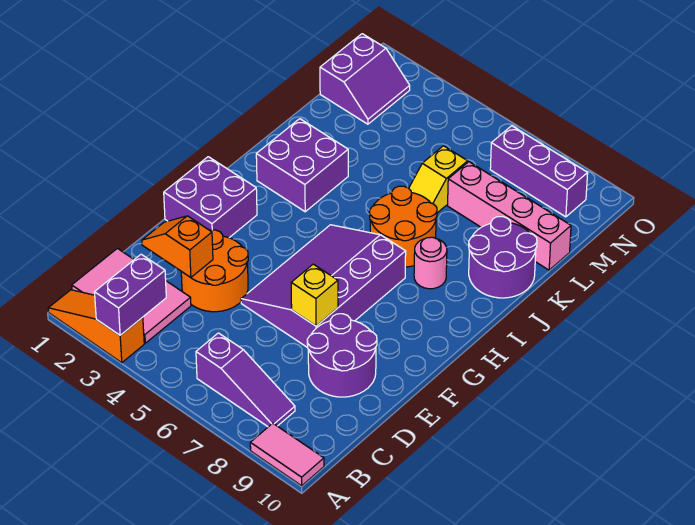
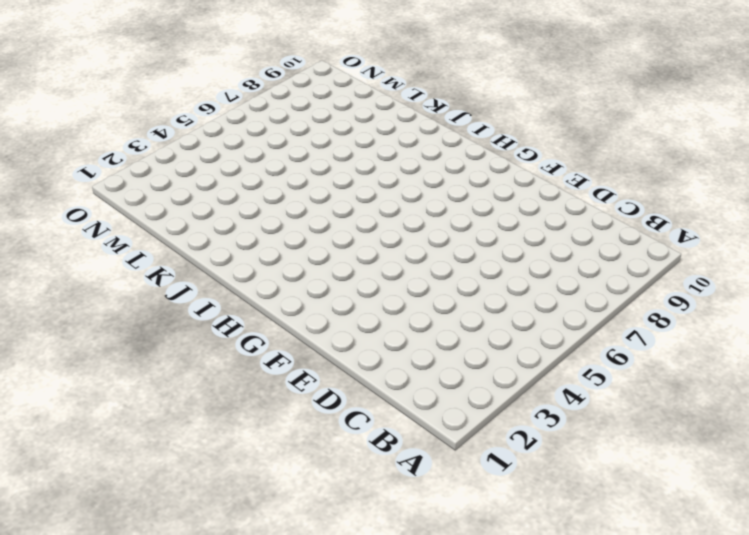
none -> orange slope A1:A3 level 1 top 3
none -> pink tile A9:A10 level 1
none -> pink tile B1:C3 level 1

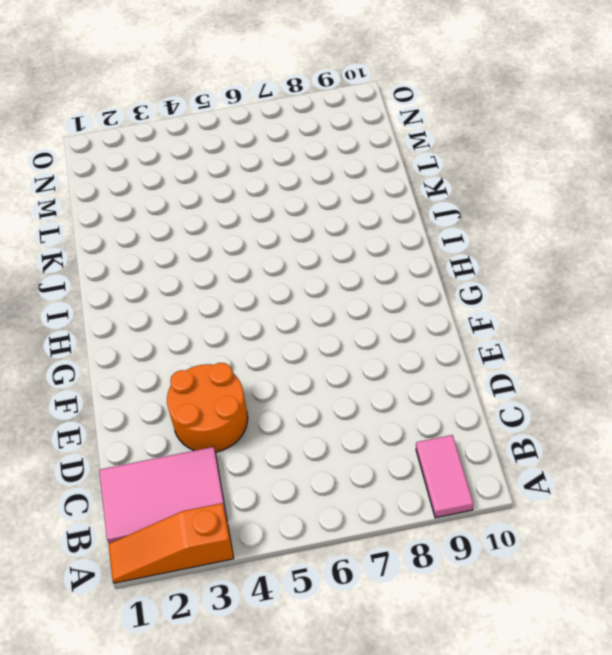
pink tile A9:B9 level 1 -> pink tile A9:A10 level 1
none -> purple slope B6:B8 level 1 top 6
none -> purple round brick D8:E9 level 1
none -> purple slope E5:H7 level 1 top 7

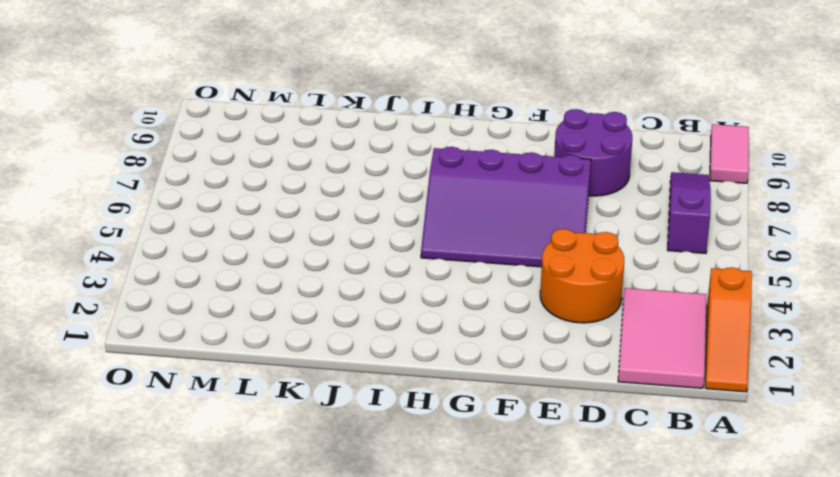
none -> purple brick F1:G2 level 1
none -> purple brick I2:J3 level 1
none -> orange round brick I6:J7 level 1

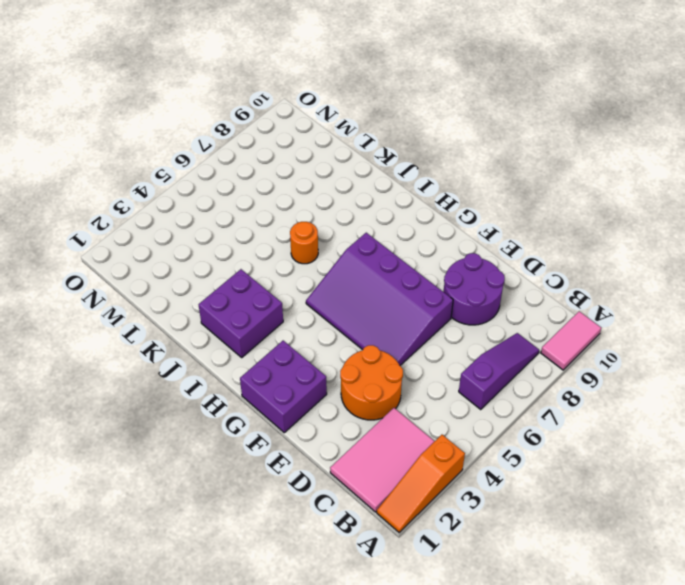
orange round brick J6 level 1 -> orange round brick I6:J7 level 1
none -> pink round brick I8 level 1
none -> purple round brick J9:K10 level 1
none -> yellow slope K6:L6 level 1 top L

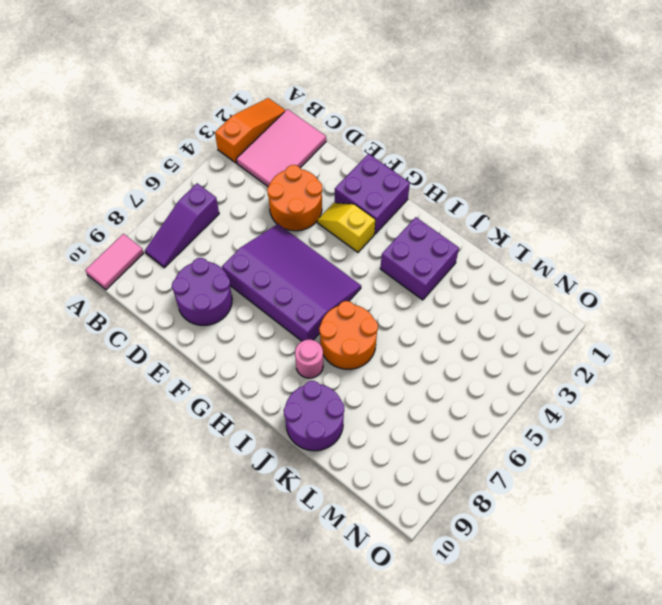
yellow slope F3:G3 level 1 top G -> yellow slope K6:L6 level 1 top L
none -> pink brick L7:L10 level 1
none -> purple slope M1:N2 level 1 top 1
none -> purple brick N7:N9 level 1

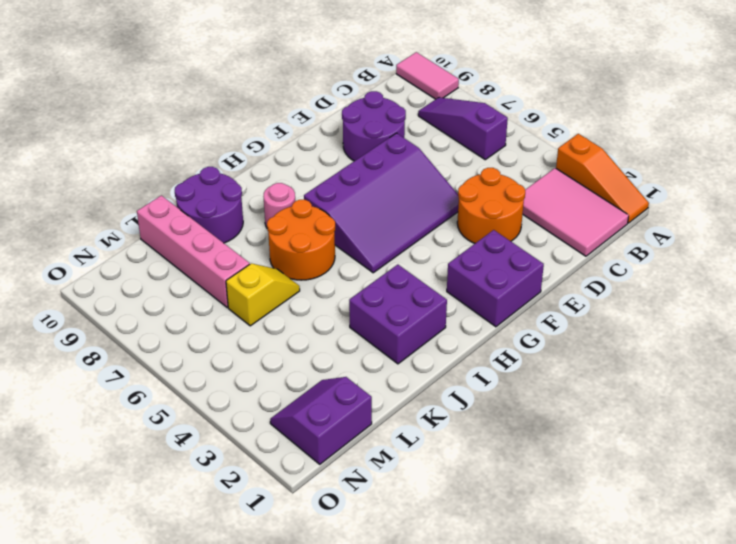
none -> purple brick N7:N9 level 1
none -> purple brick A3:B3 level 2
none -> orange slope D2:D3 level 2 top 3

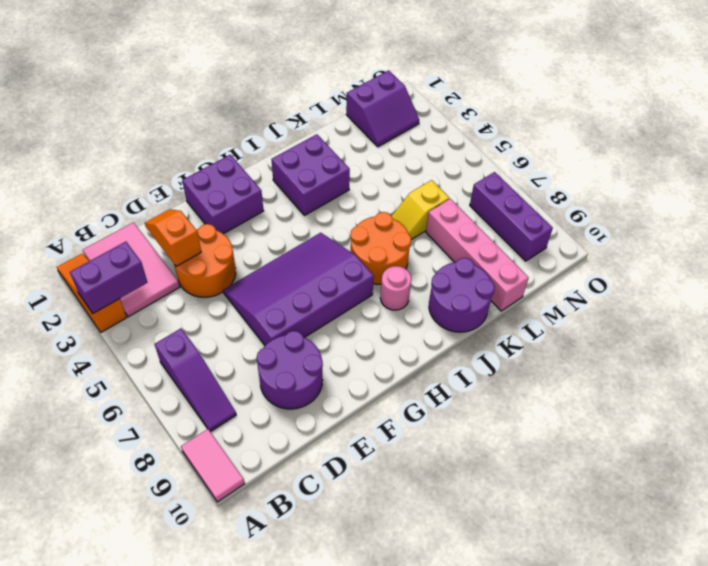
none -> yellow brick E7 level 2

